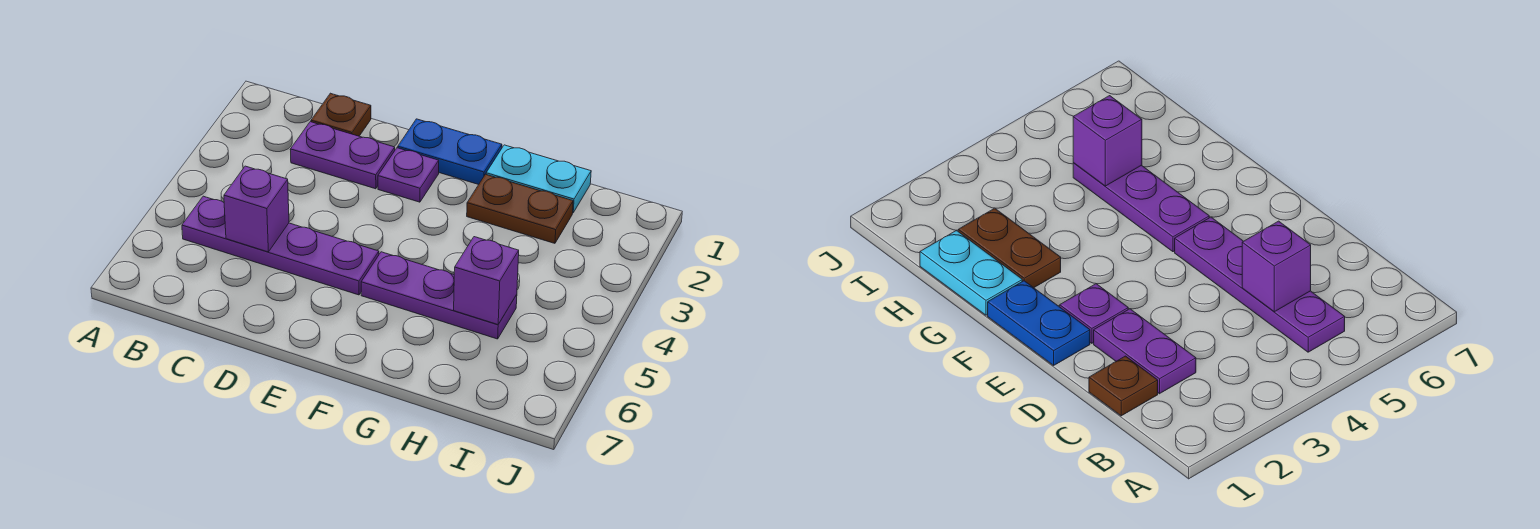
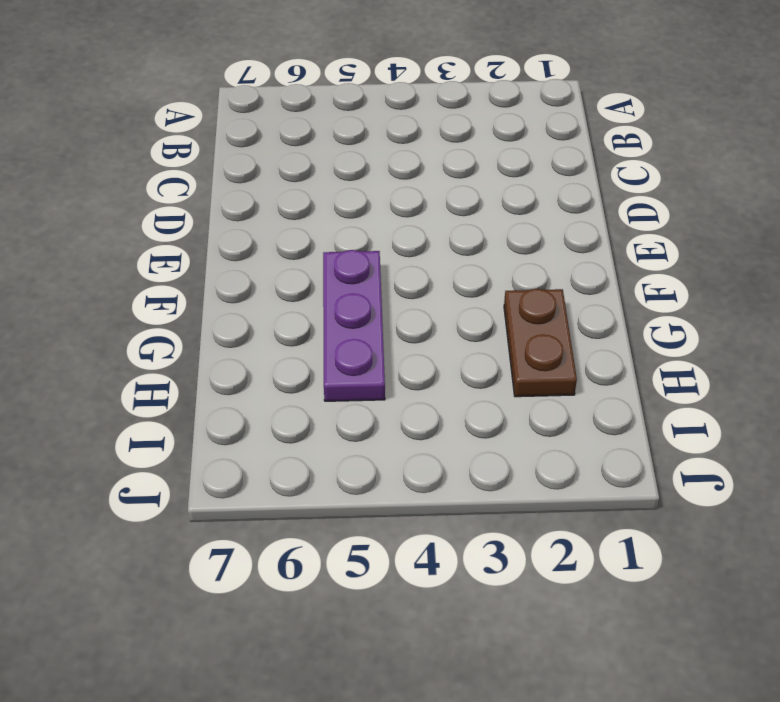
none -> purple plate B5:E5 level 1
none -> brown plate C1 level 1

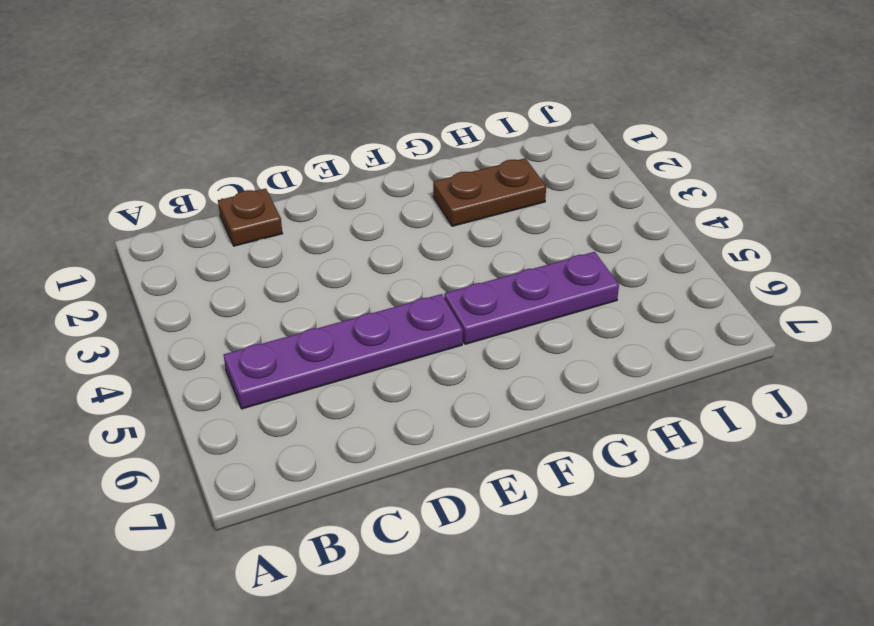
none -> purple plate C2:D2 level 1
none -> blue plate E1:F1 level 1

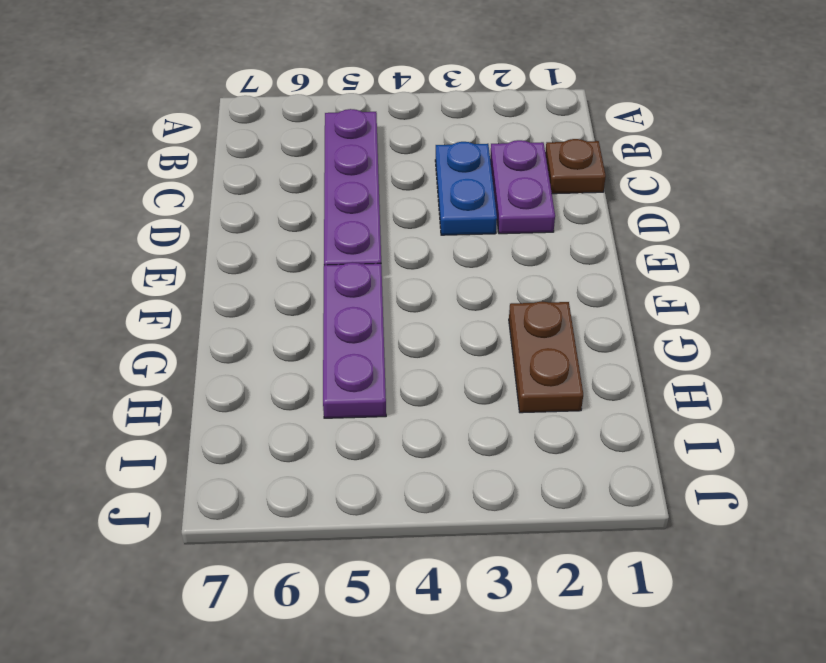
blue plate C3:D3 level 1 -> blue plate E1:F1 level 1
none -> purple plate E2 level 1
none -> cyan plate G1:H1 level 1

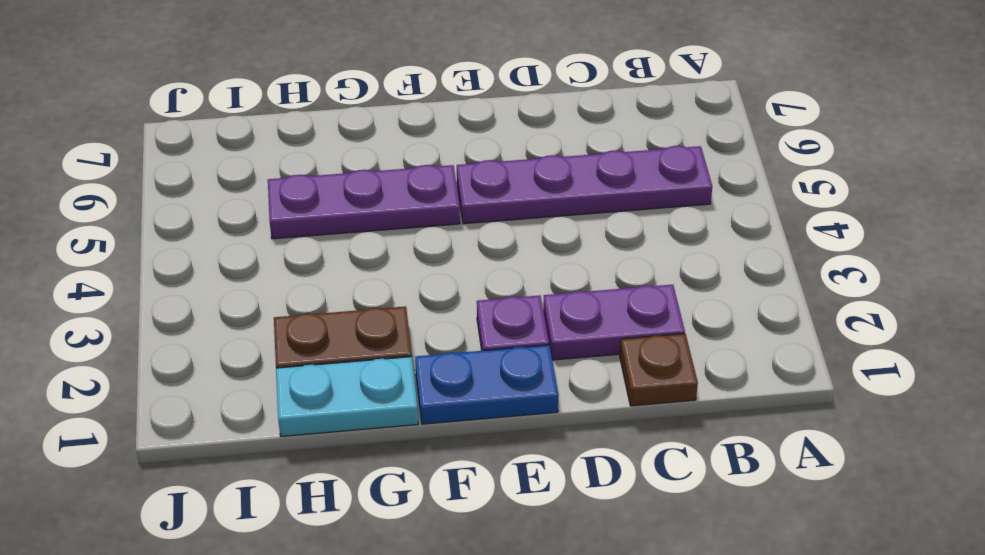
none -> purple brick C5 level 2
none -> purple brick H5 level 2

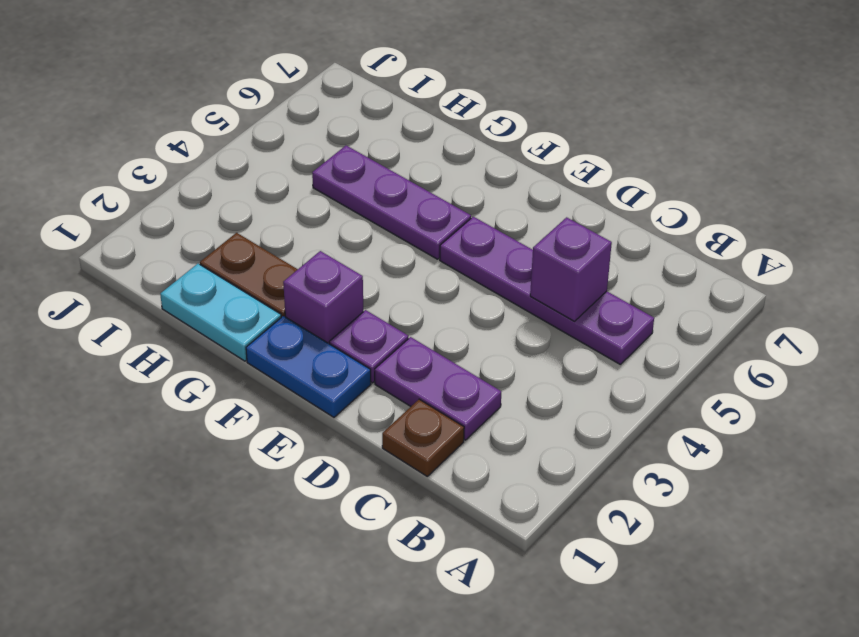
purple brick F2 level 1 -> purple brick H5 level 2

